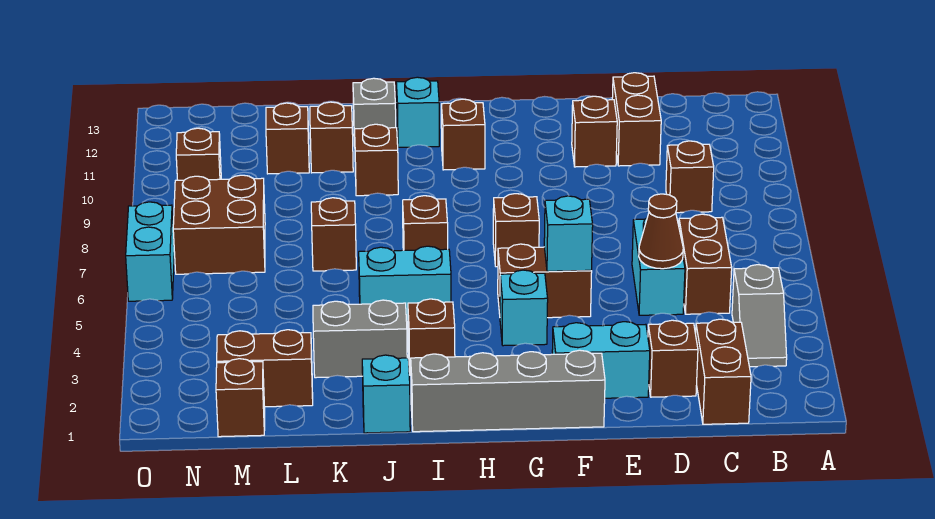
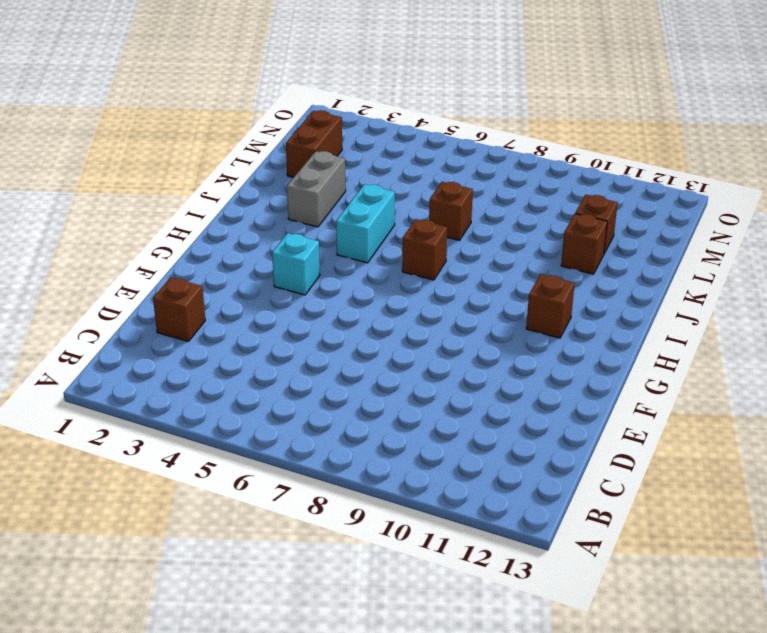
none -> grey slope B3:B4 level 1 top 4
none -> brown brick C1:C2 level 1
none -> brown brick C5:C6 level 1
none -> brown brick C9 level 1

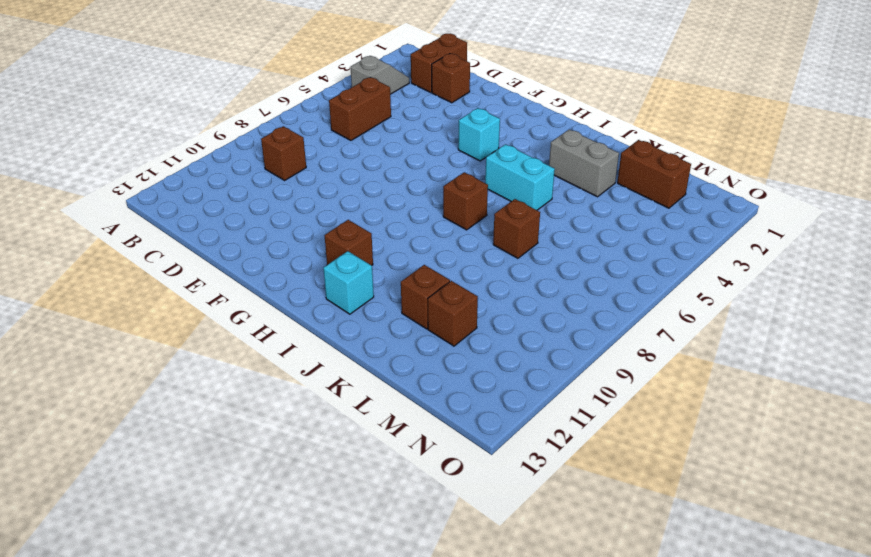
none -> cyan brick D5:D6 level 1
none -> brown brick D11:D12 level 1
none -> cyan brick E2:F2 level 1
none -> brown brick E11 level 1

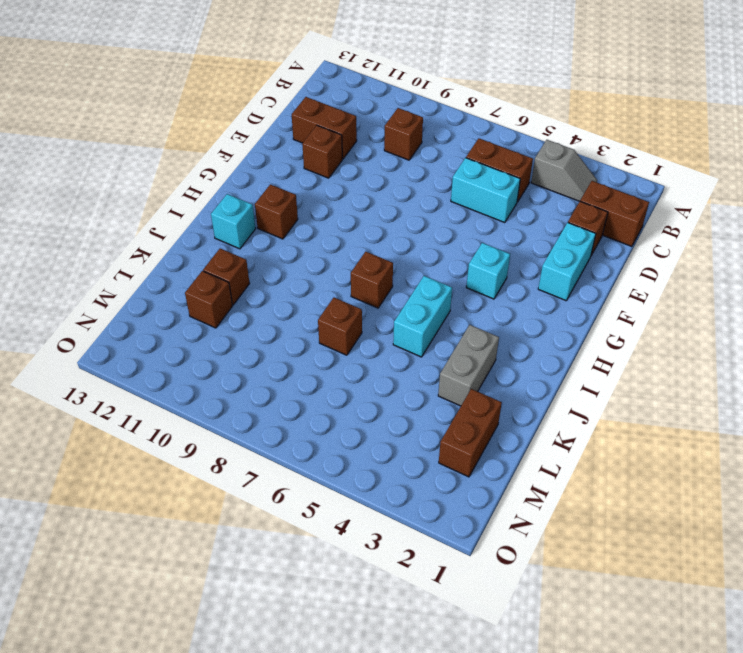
none -> grey brick F1:I1 level 1
none -> brown brick F5:G5 level 1
none -> brown brick G7 level 1
none -> brown brick I3 level 1

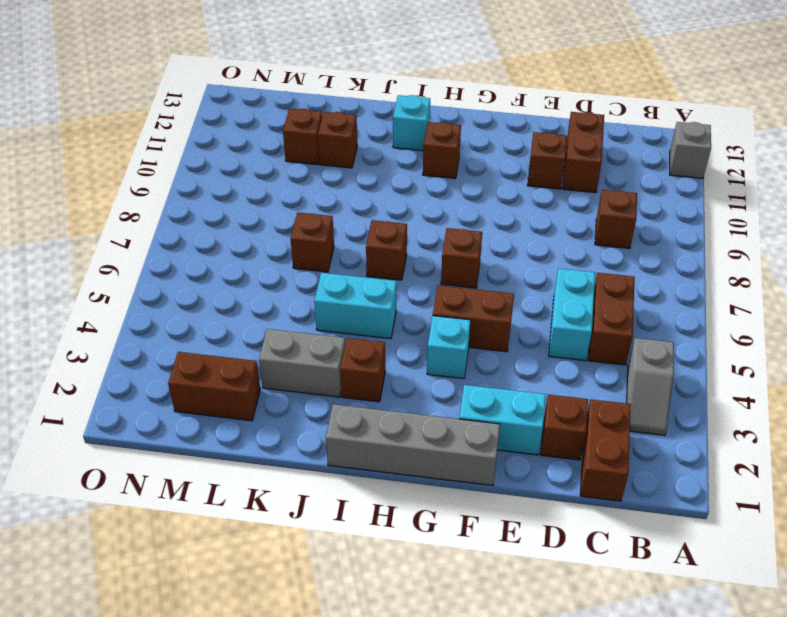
grey brick A12 level 1 -> grey brick J12 level 1
none -> cyan brick J1 level 1
none -> brown brick J10 level 1
none -> brown brick M1 level 1
none -> brown brick M7:N8 level 1

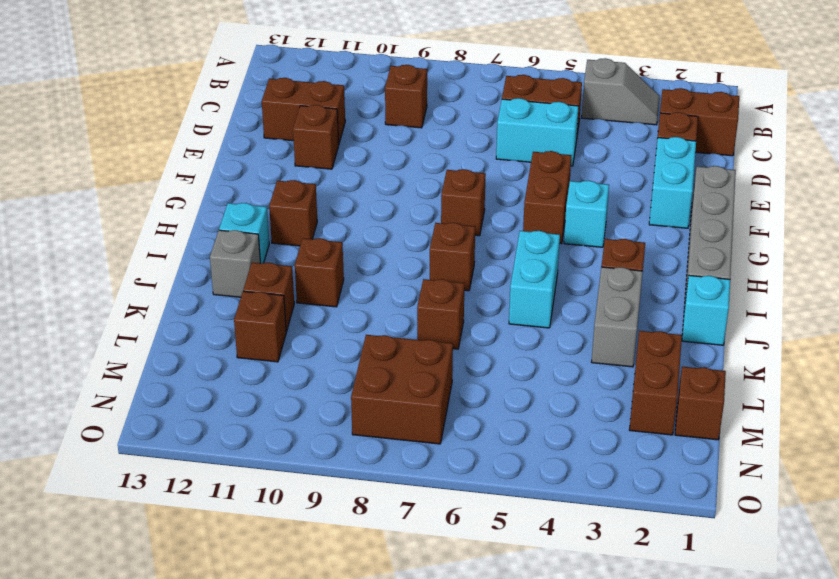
none -> brown brick N10 level 1
none -> cyan brick O6:O7 level 1
none -> brown cone D5 level 2
none -> cyan brick F5 level 2

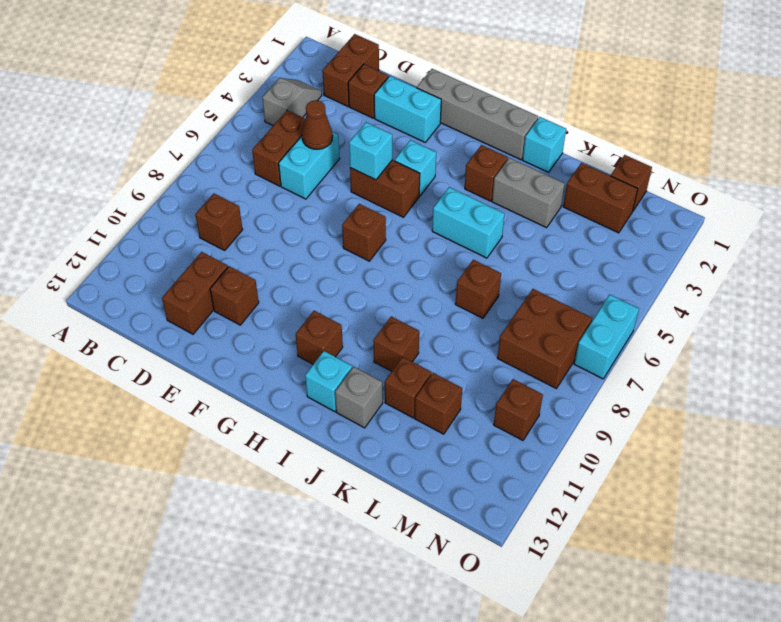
none -> brown brick I7 level 1

